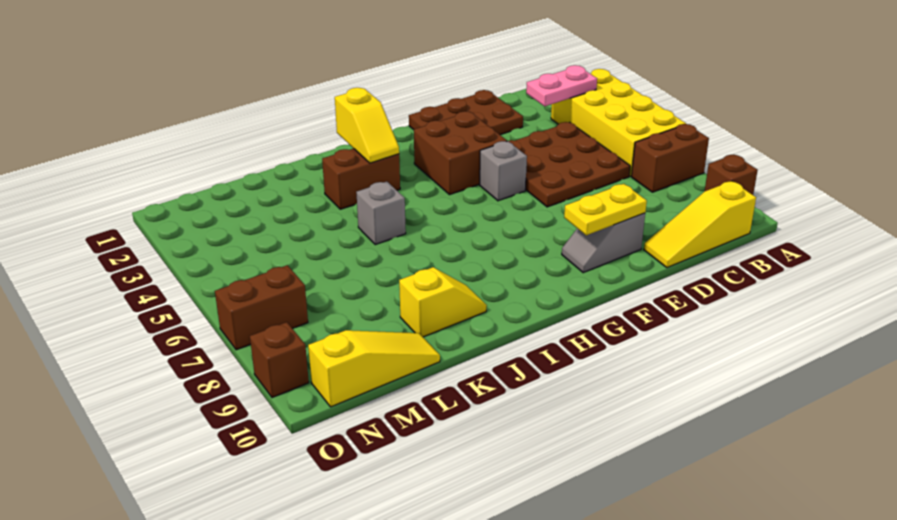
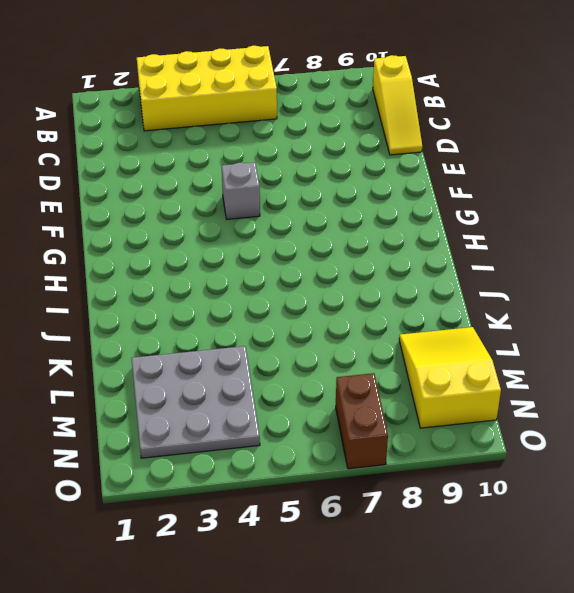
grey plate L2:N4 level 1 -> none
yellow slope L9:N10 level 1 top N -> yellow slope L10:N10 level 1 top N
none -> brown brick A7:B7 level 1
none -> brown brick A9 level 1
none -> brown plate C4:E6 level 1

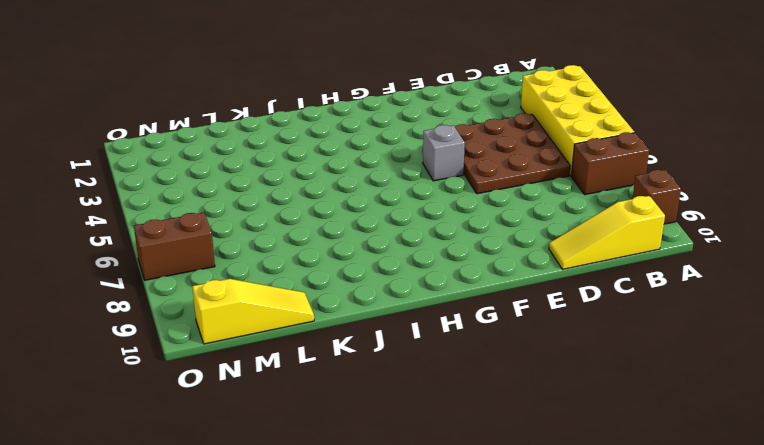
none -> brown plate D1:F2 level 1
none -> grey slope E9:F9 level 1 top E
none -> brown brick F3:G4 level 1

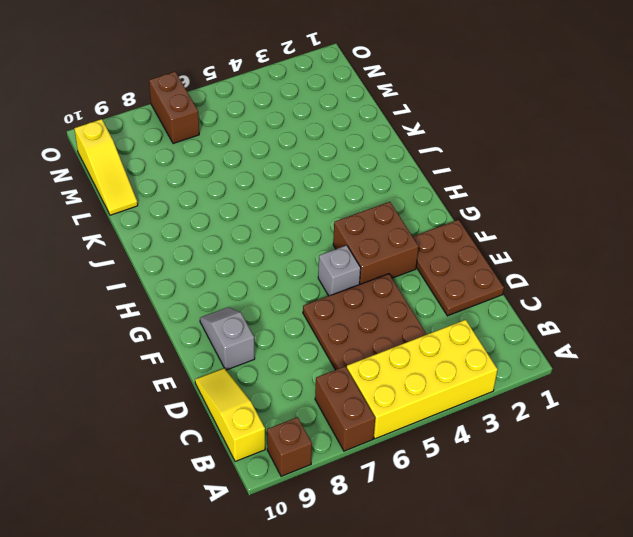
none -> brown brick I3:J3 level 1
none -> grey brick J5 level 1
none -> yellow slope J9:K9 level 1 top K

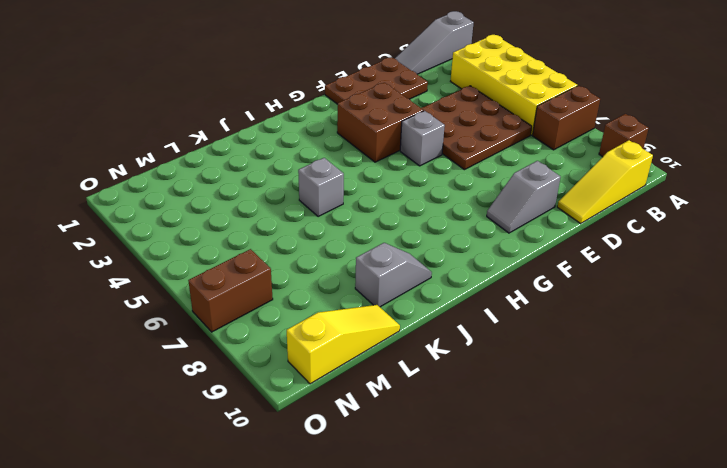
grey slope A1:C1 level 1 top A -> none
grey slope J9:K9 level 1 top K -> yellow slope J9:K9 level 1 top K
none -> brown brick I3:J3 level 1
none -> brown brick O9 level 1
none -> pink plate B3:C3 level 2

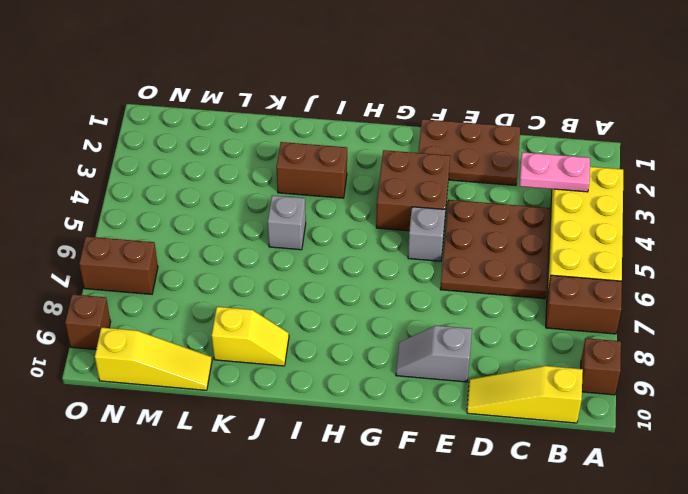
none -> yellow plate E9:F9 level 2
none -> yellow slope I2:I3 level 2 top 2

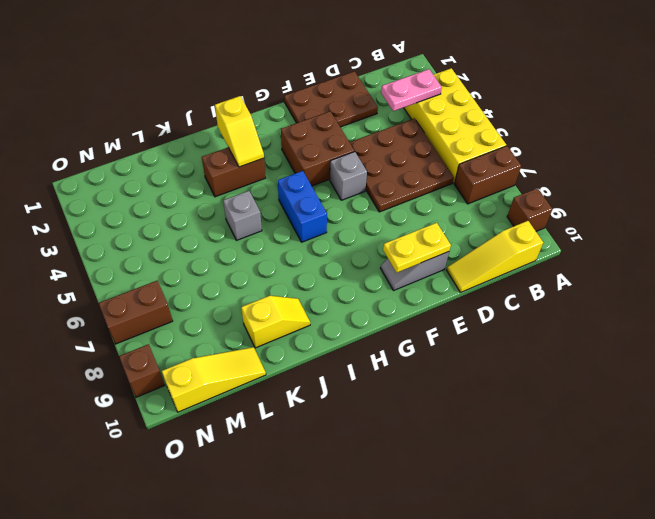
blue brick H5:H6 level 1 -> none

